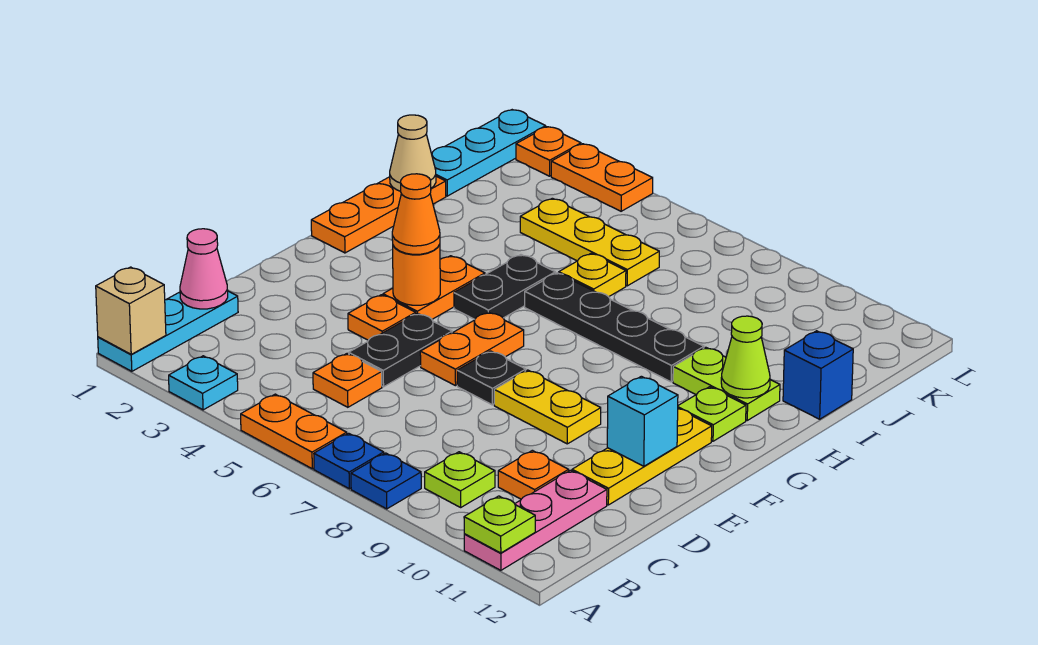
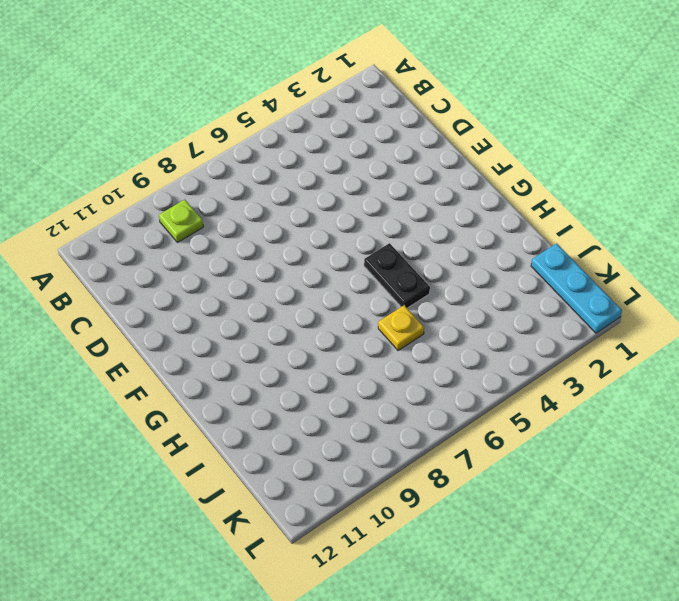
none -> cyan plate A1:C1 level 1
none -> cyan plate A3 level 1
none -> orange plate A5:A6 level 1
none -> blue plate A7 level 1

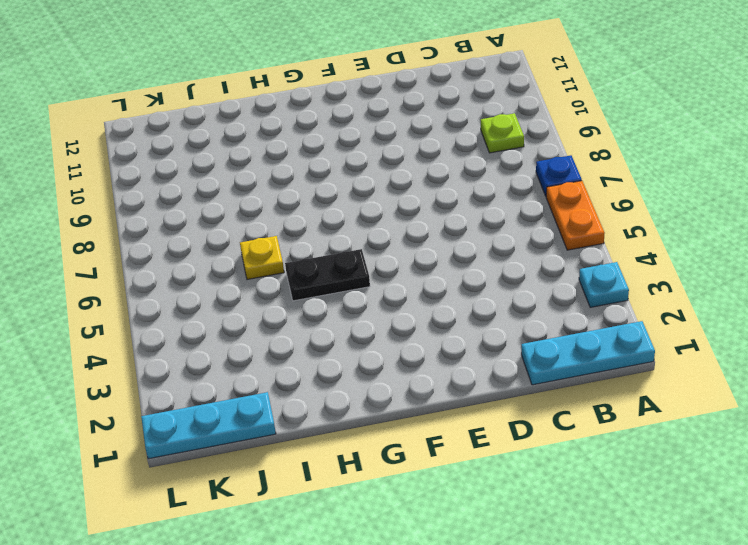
none -> blue plate A8 level 1
none -> pink plate A11:C11 level 1
none -> orange plate C5 level 1
none -> orange plate C10 level 1

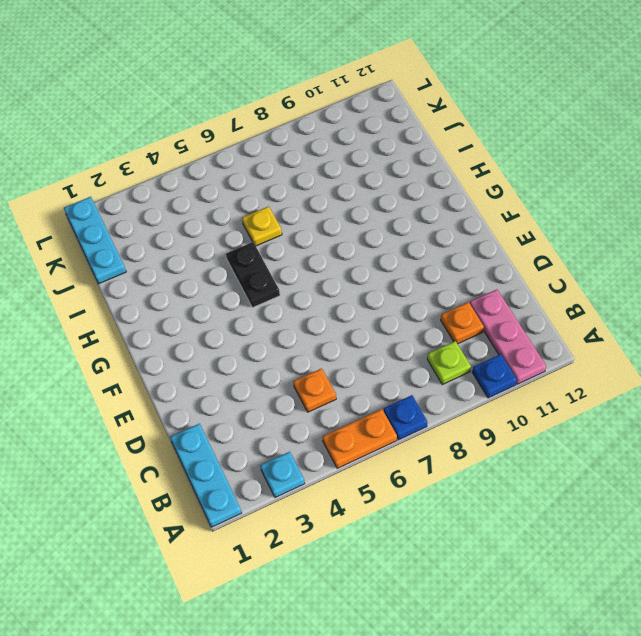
blue plate A10 level 1 -> blue plate A8 level 1
none -> black plate D5:E5 level 1
none -> yellow plate D11:F11 level 1
none -> orange plate E4 level 1
none -> orange plate E6:F6 level 1

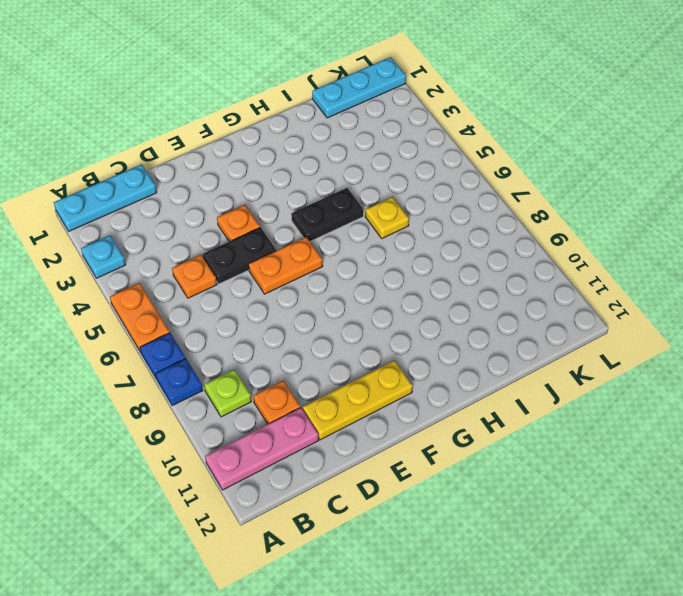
none -> black plate E7 level 1
none -> yellow plate E8:E9 level 1
none -> orange plate F4:G4 level 1
none -> orange plate G1:I1 level 1

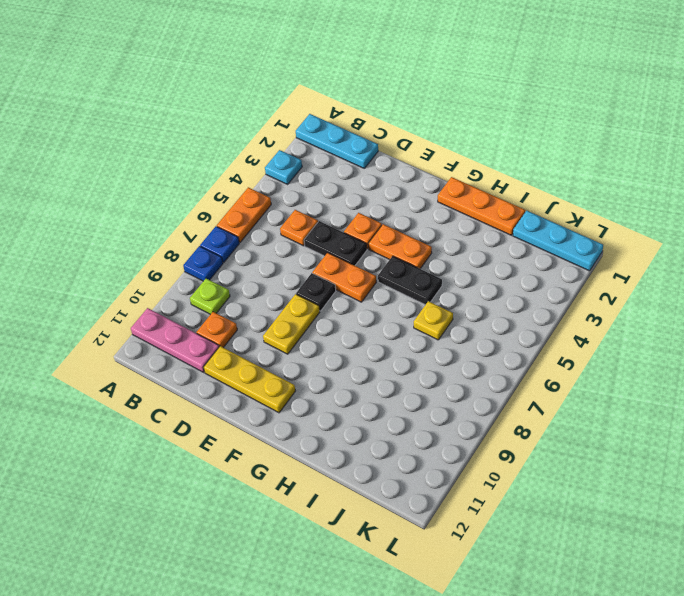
none -> lime plate G11 level 1
none -> black plate H6:H9 level 1
none -> lime plate H10:H11 level 1
none -> blue brick I12 level 1

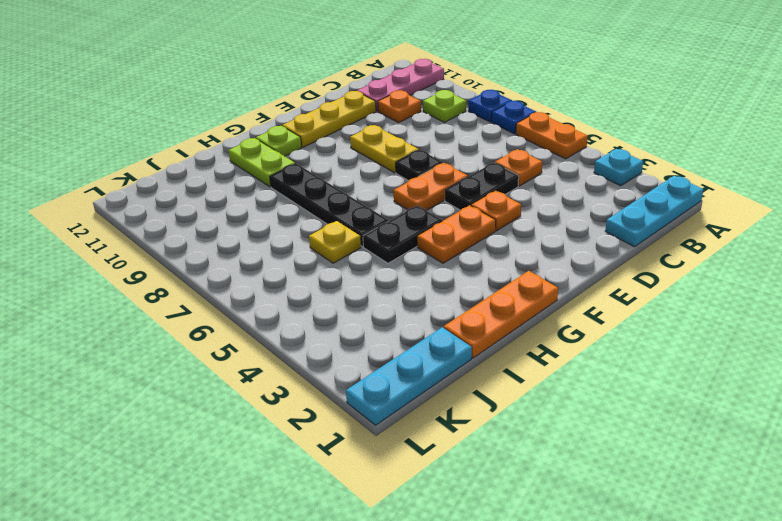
none -> blue brick I12 level 1
none -> yellow plate J4:J6 level 1
none -> orange plate L2 level 1
none -> orange plate L3:L4 level 1

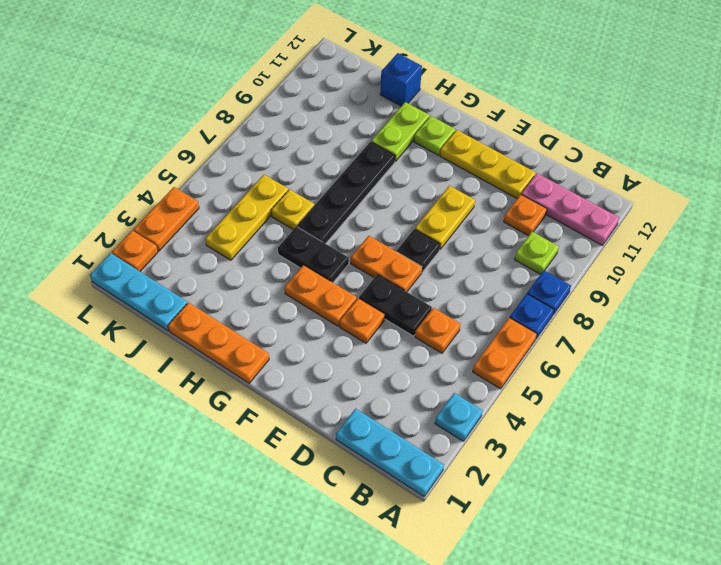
none -> tan brick A1 level 2
none -> lime plate A11 level 2
none -> pink cone C1 level 2
none -> cyan brick E11 level 2

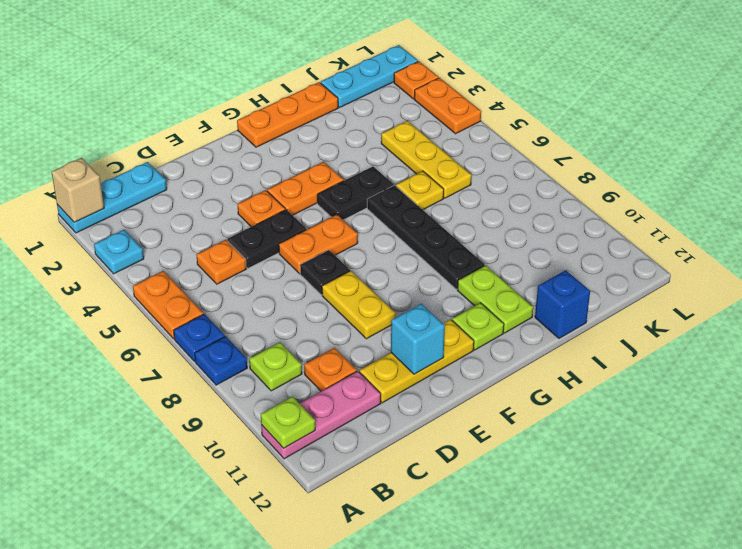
none -> pink cone C1 level 2
none -> orange round brick F4 level 2
none -> lime cone H11 level 2
none -> tan cone I1 level 2

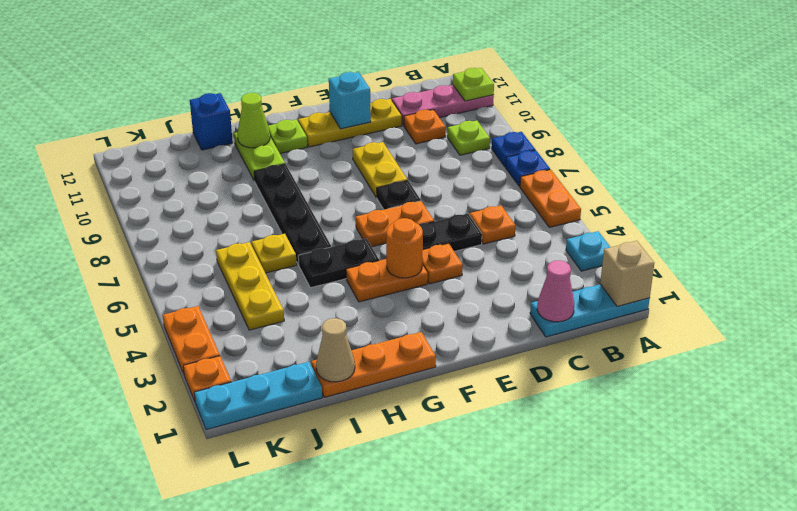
none -> orange cone F4 level 3

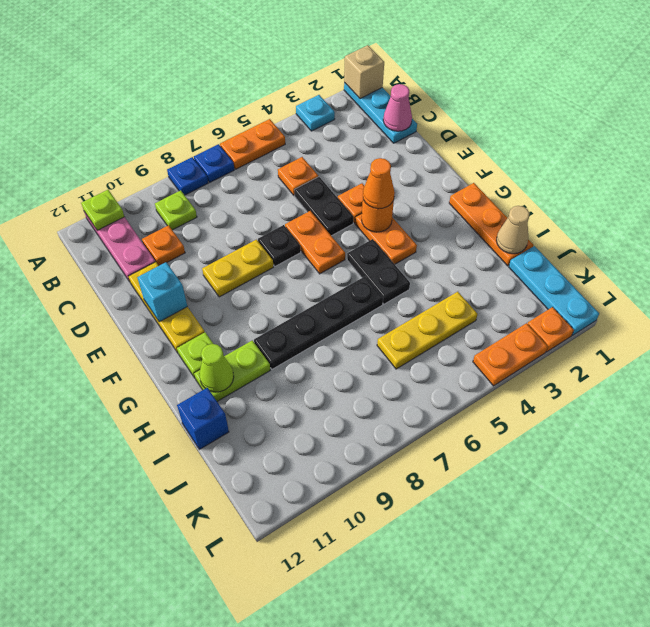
none -> yellow plate I6 level 1

